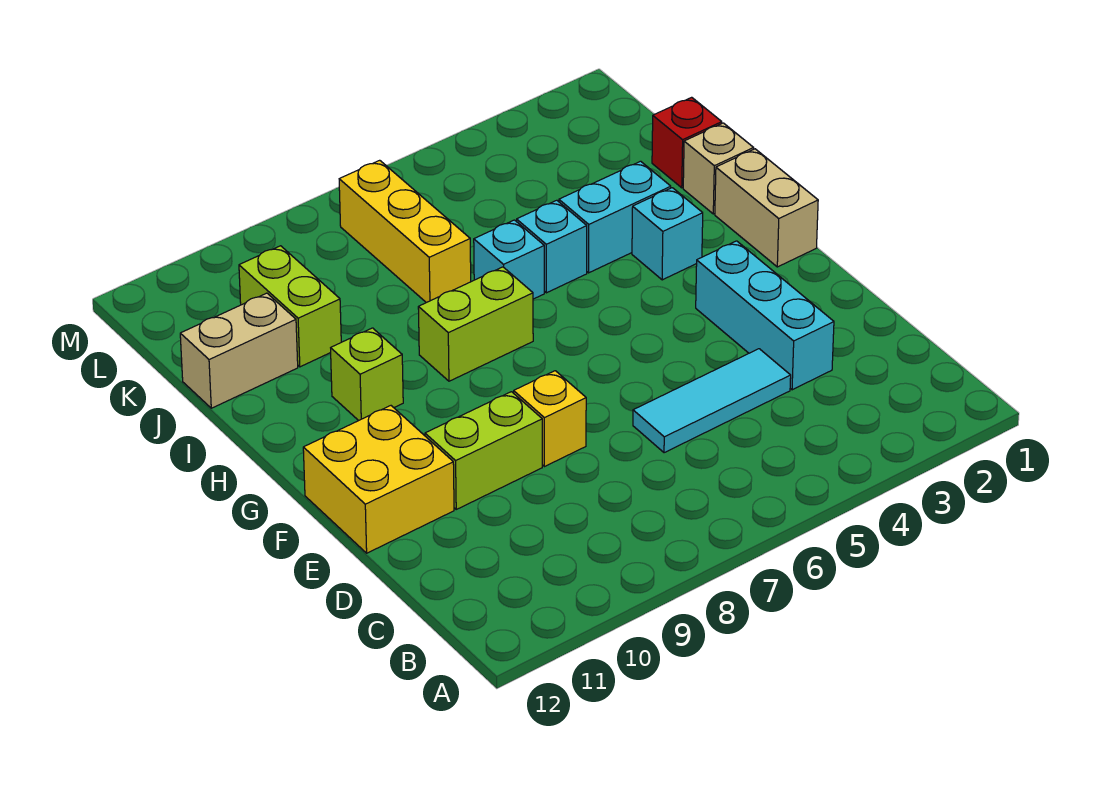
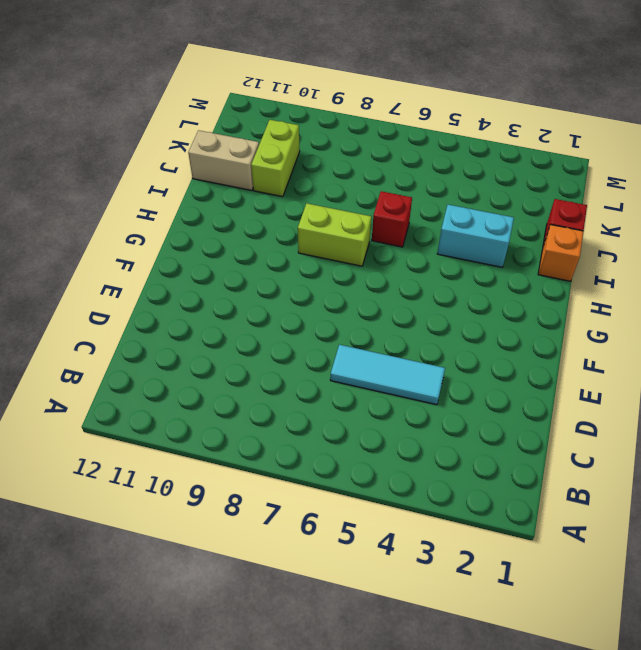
orange brick I1 level 1 -> tan brick I1 level 1
red brick I6 level 1 -> cyan brick I6 level 1
none -> cyan brick D3:F3 level 1
none -> yellow brick E8 level 1
none -> lime brick E9:E10 level 1

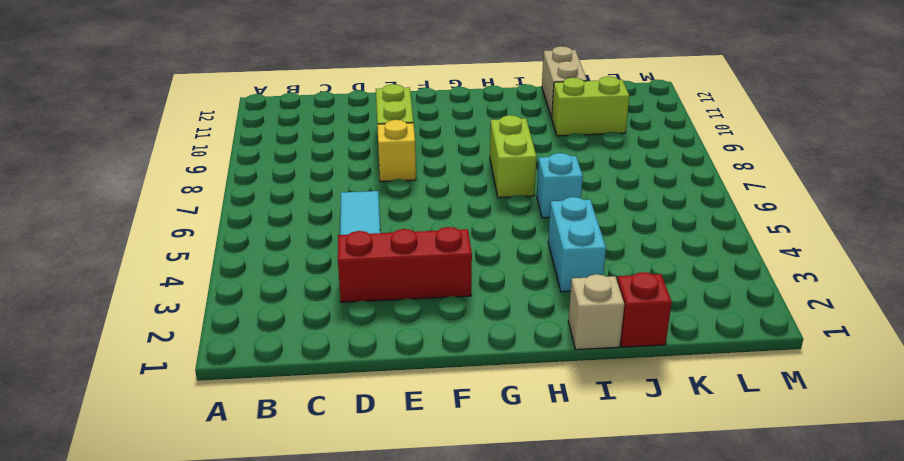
red brick D3:F3 level 1 -> cyan brick D3:F3 level 1
none -> yellow brick E11:F12 level 1
none -> tan brick G1:H1 level 1
none -> cyan brick H3 level 1

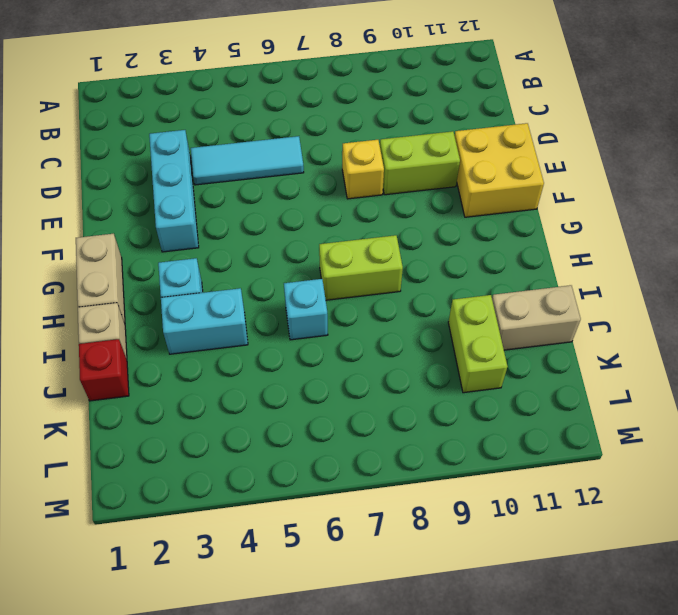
none -> lime brick H10 level 1
none -> cyan brick I5 level 1
none -> yellow brick J7:L7 level 1

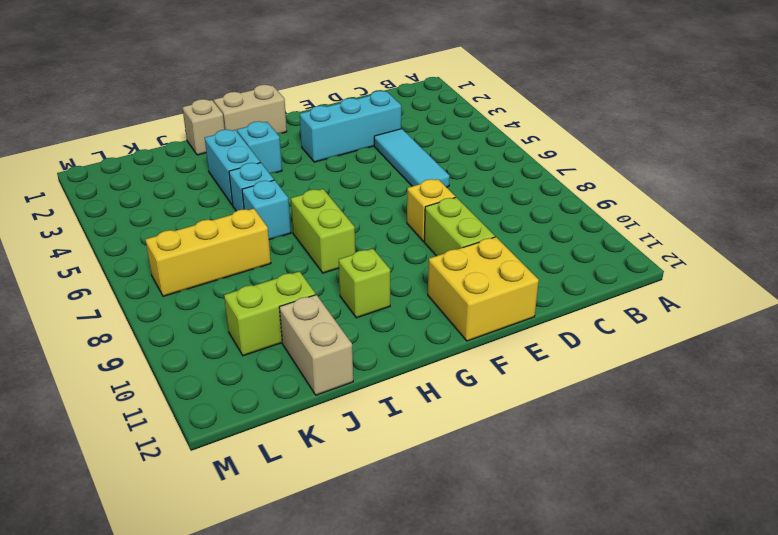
none -> red brick J1 level 1

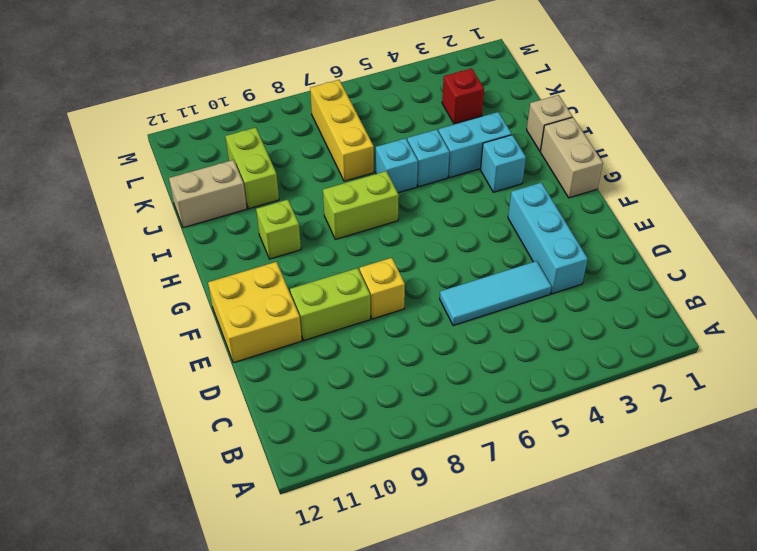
red brick K3 level 1 -> red brick J1 level 1

